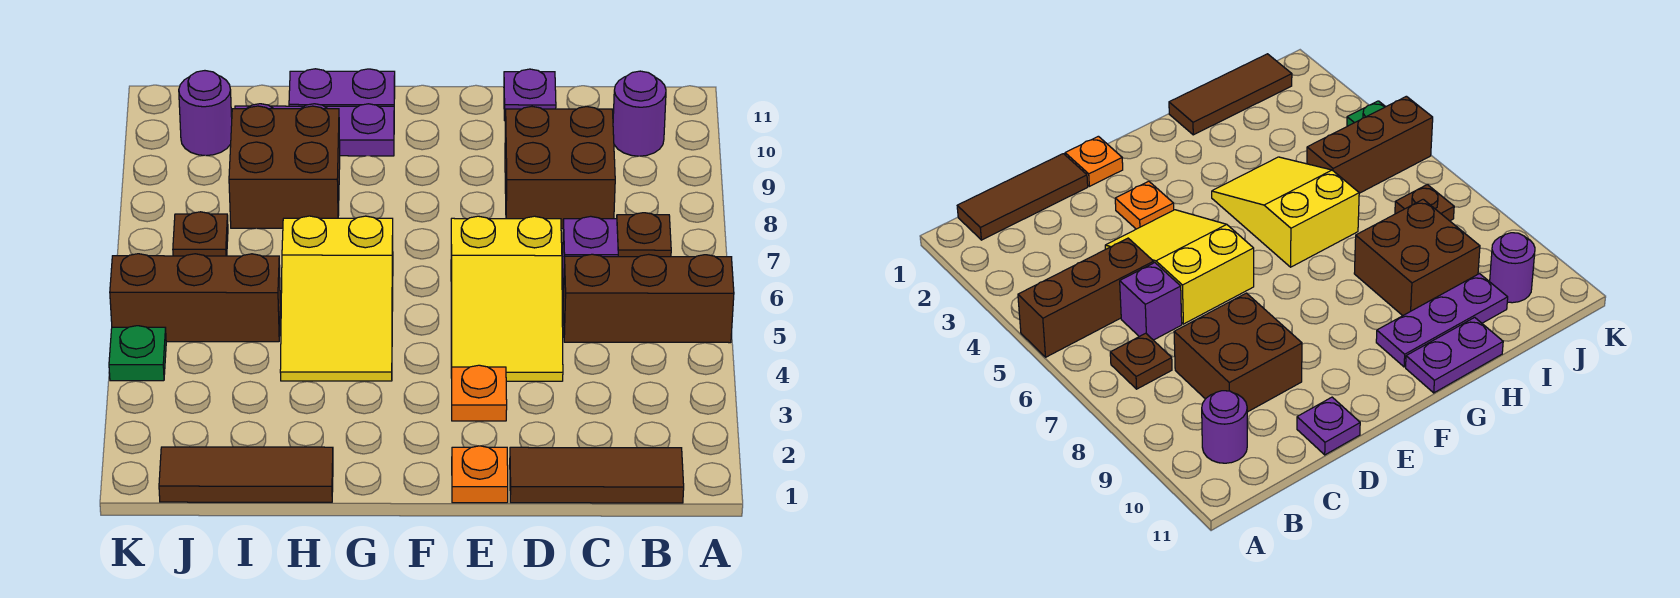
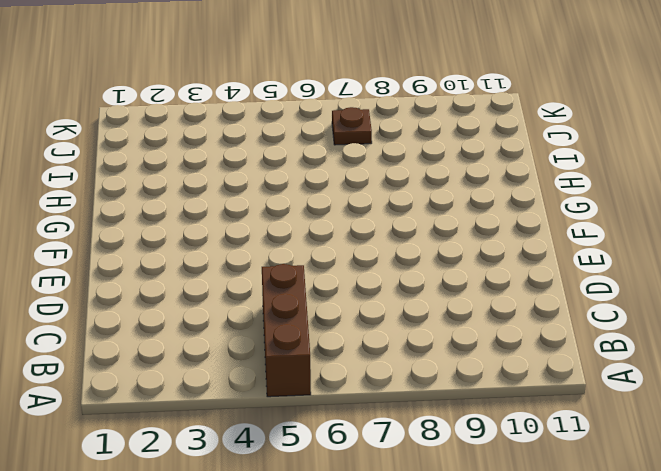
none -> brown tile B1:D1 level 1
none -> brown plate B7 level 1
none -> purple round brick B10 level 1

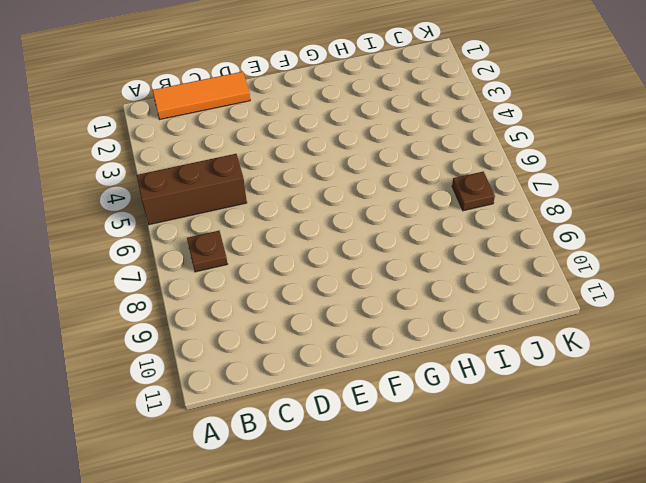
orange tile B1:D1 level 1 -> brown tile B1:D1 level 1
none -> purple round brick B10 level 1
none -> purple brick C6 level 1
none -> brown brick C8:D9 level 1

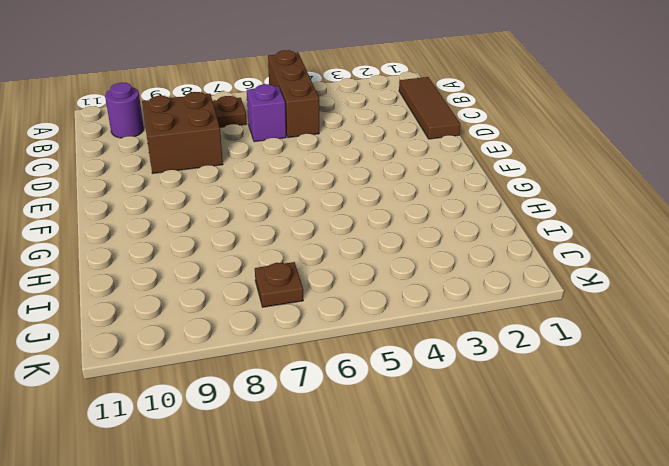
none -> yellow slope D4:E6 level 1 top 6
none -> purple plate D11 level 1
none -> orange plate E1 level 1

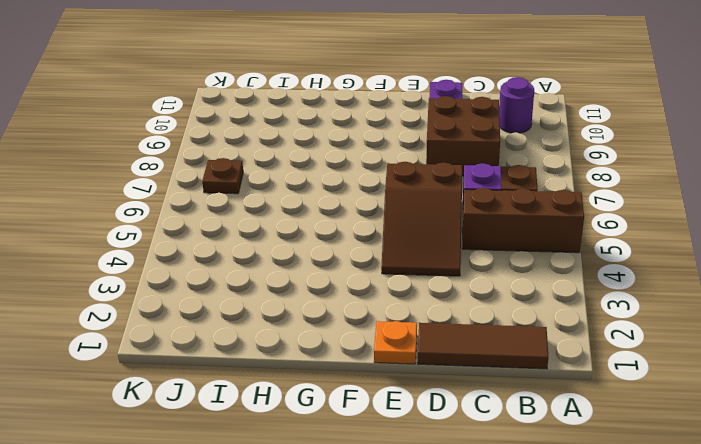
brown slope D4:E6 level 1 top 6 -> yellow slope D4:E6 level 1 top 6
none -> orange plate E3 level 1
none -> yellow slope G4:H6 level 1 top 6
none -> purple plate G10:I10 level 1

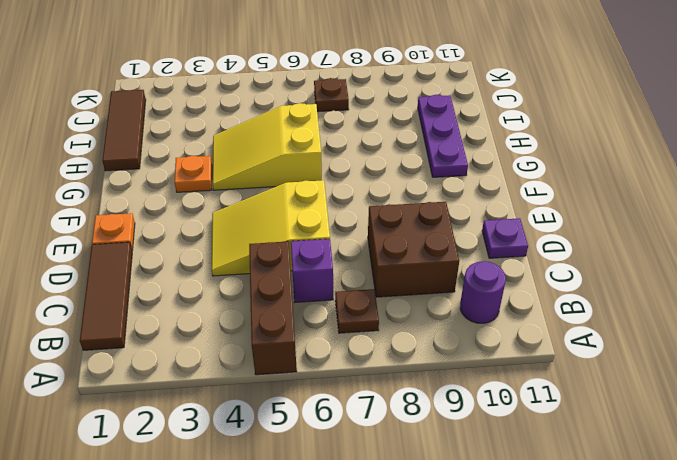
orange plate G3 level 1 -> orange plate E3 level 1
none -> purple plate G11:H11 level 1
none -> brown brick H8:I9 level 1
none -> brown brick I5:K5 level 1

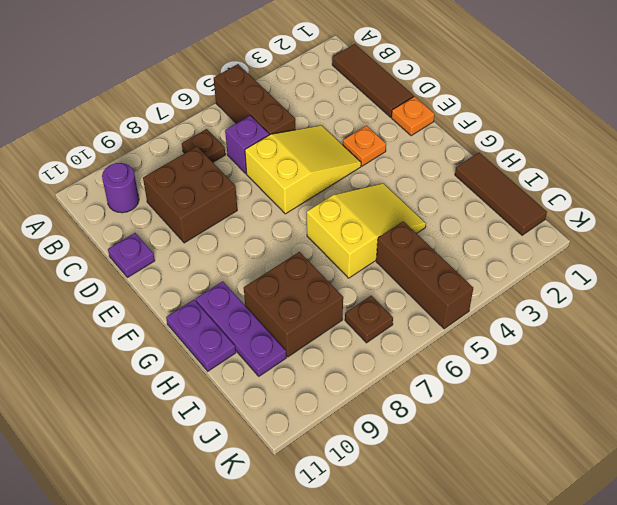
none -> purple round brick J10 level 1
none -> green plate K4 level 1

